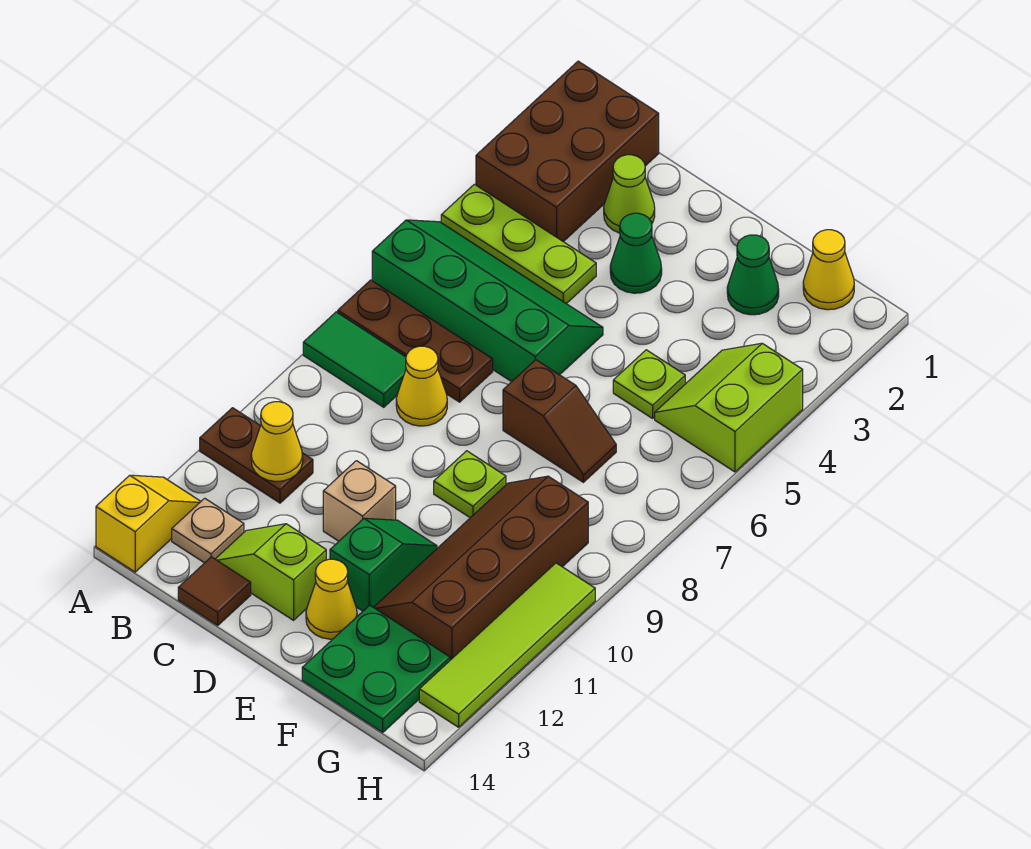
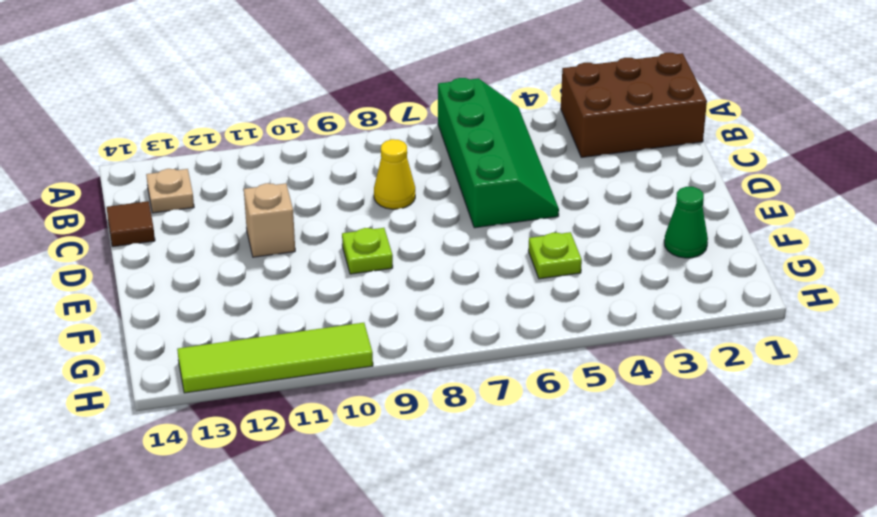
none -> lime plate A4:C4 level 1
none -> brown plate A7:C7 level 1
none -> green tile A8:B8 level 1

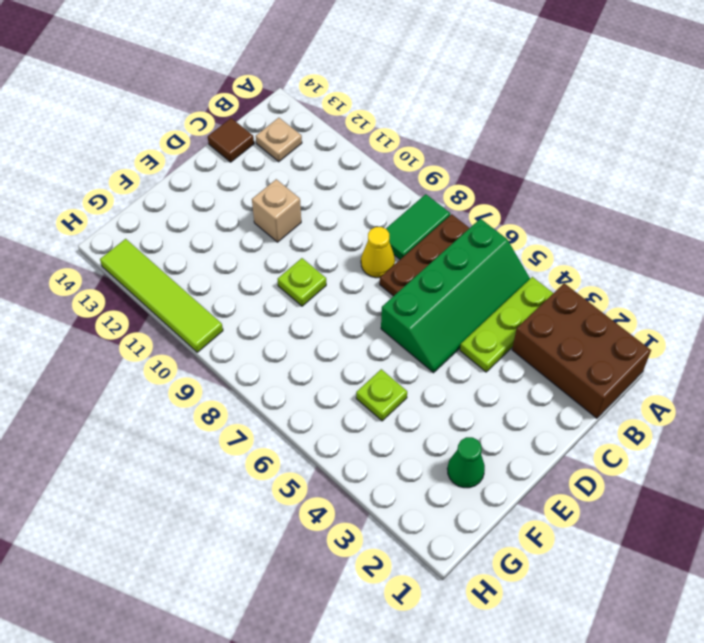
none -> brown plate A11:B11 level 1
none -> yellow slope A13:A14 level 1 top 14
none -> lime cone C2 level 1

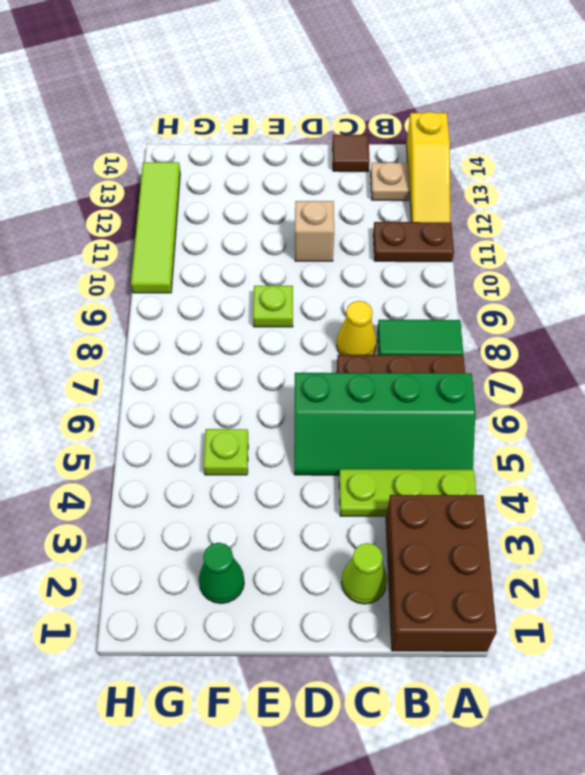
yellow slope A12:A14 level 1 top 14 -> yellow slope A13:A14 level 1 top 14
none -> lime slope C13:D13 level 1 top D
none -> green cone D3 level 1
none -> brown slope E7:F7 level 1 top E

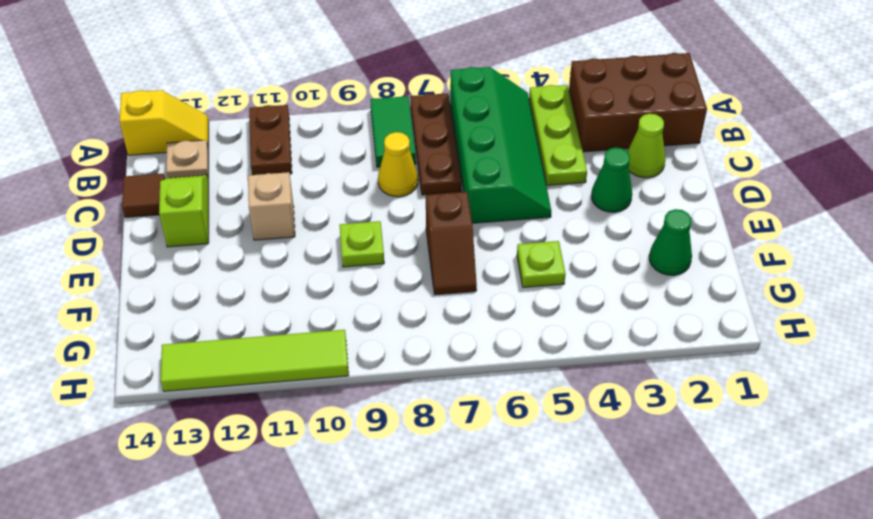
none -> green slope E11:E12 level 1 top 12
none -> yellow cone E13 level 1
none -> brown slope F9:G12 level 1 top G

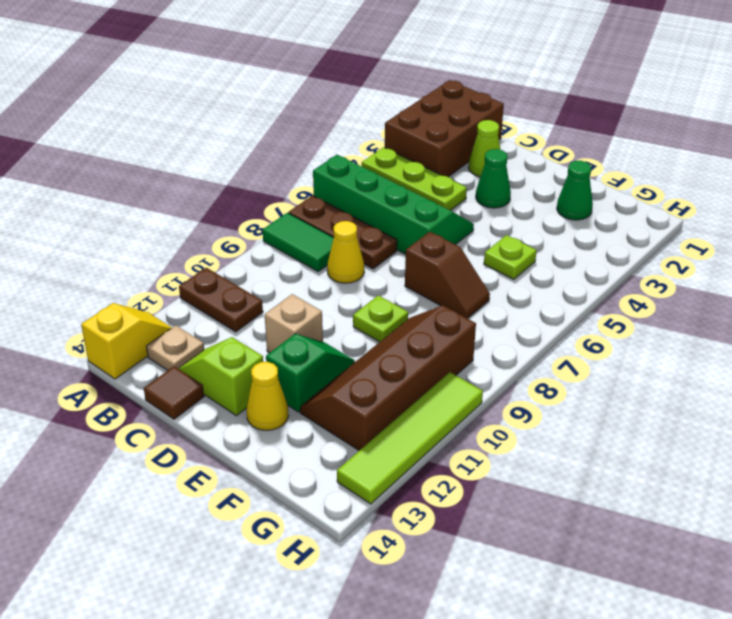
none -> green plate F13:G14 level 1
none -> yellow cone G1 level 1
none -> lime slope G4:H5 level 1 top H

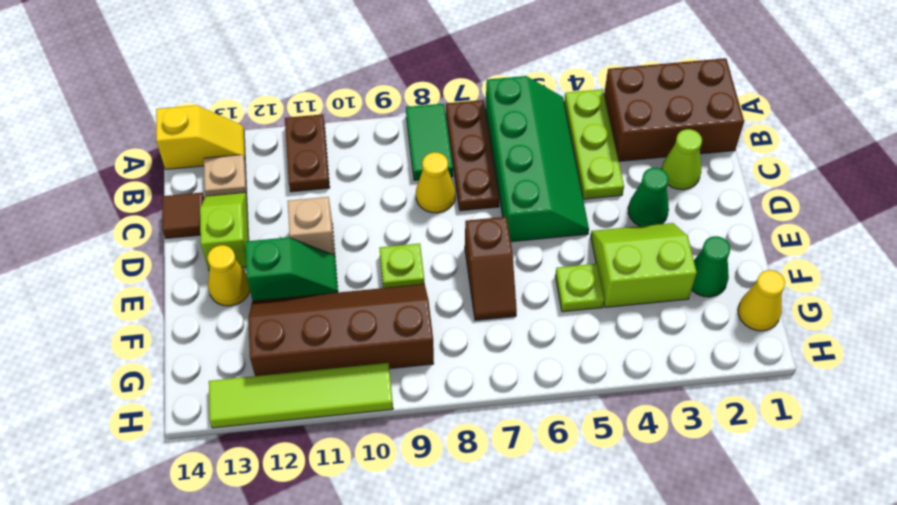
lime slope E3:F4 level 1 top F -> lime slope G4:H5 level 1 top H
none -> green plate F13:G14 level 1
none -> yellow cone B11 level 2

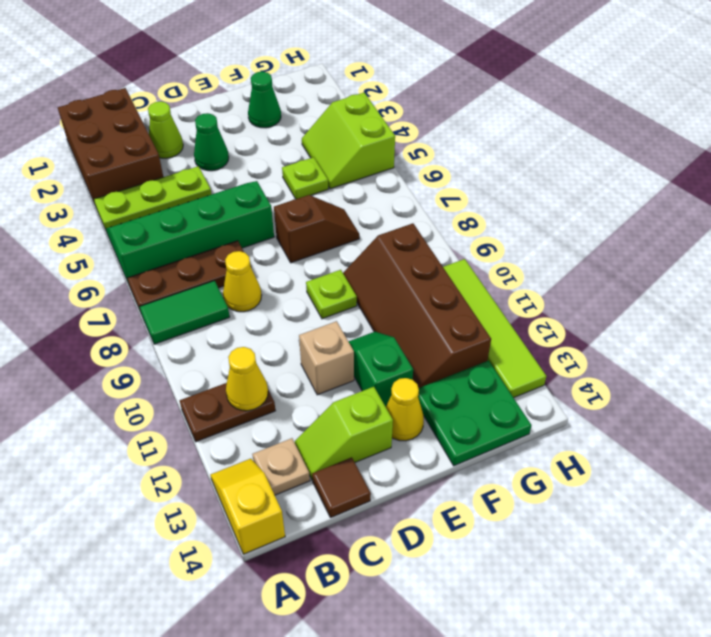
none -> yellow cone G1 level 1

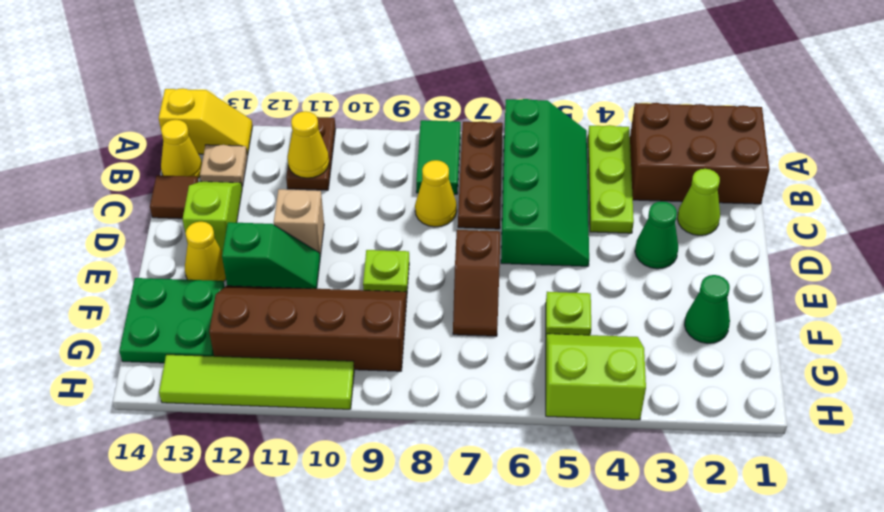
yellow cone B14 level 1 -> yellow cone G1 level 1

